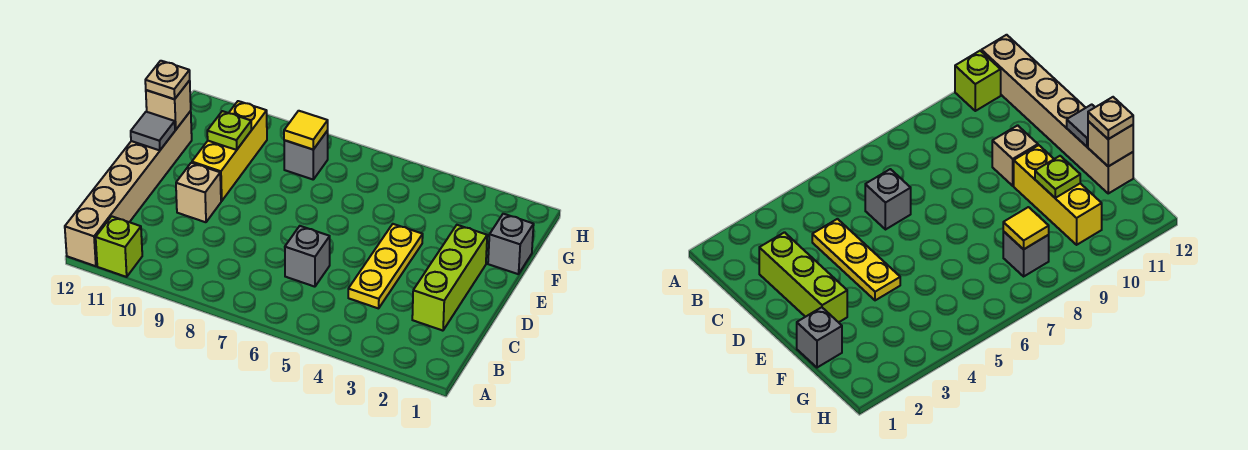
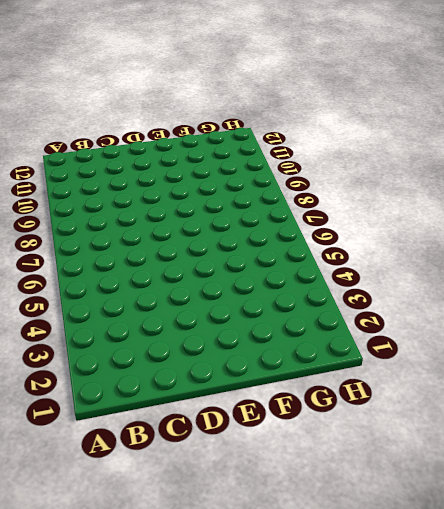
none -> lime brick A11 level 1
none -> tan brick A12:F12 level 1
none -> lime brick C2:E2 level 1

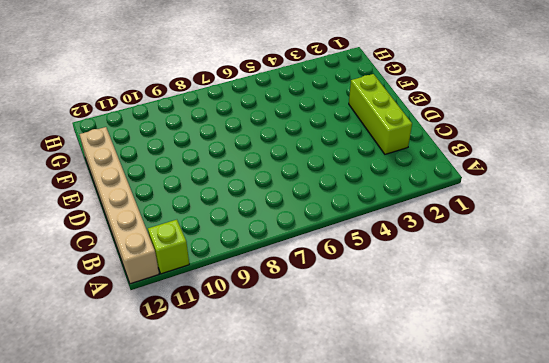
none -> yellow plate C4:E4 level 1
none -> grey brick C6 level 1
none -> tan brick D10 level 1

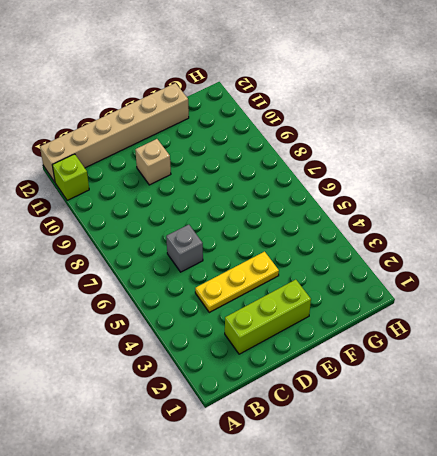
none -> yellow brick E10:G10 level 1
none -> grey brick F1 level 1
none -> grey brick G8 level 1

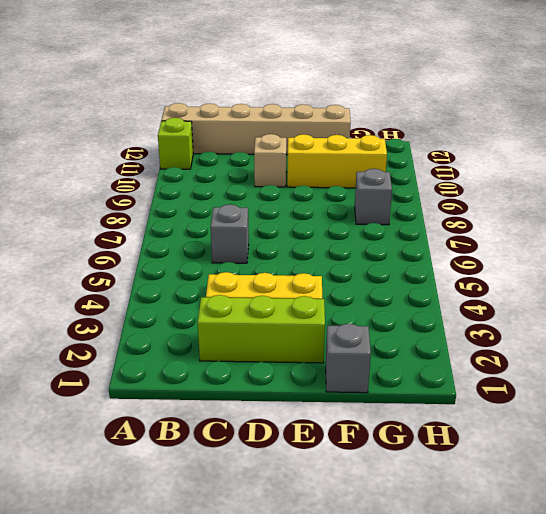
none -> grey tile E12 level 2
none -> lime plate F10 level 2
none -> tan brick F12 level 2

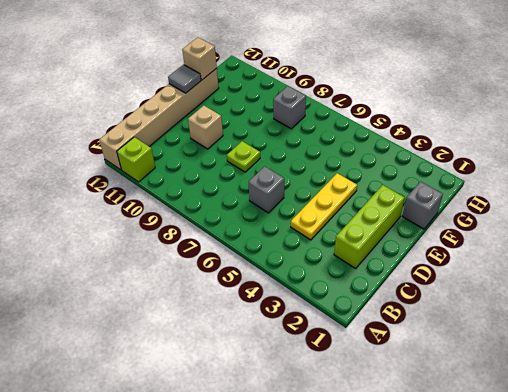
lime plate D8 level 1 -> lime plate F10 level 2
none -> yellow brick E10:G10 level 1
none -> yellow tile G8 level 2
none -> tan plate F12 level 3

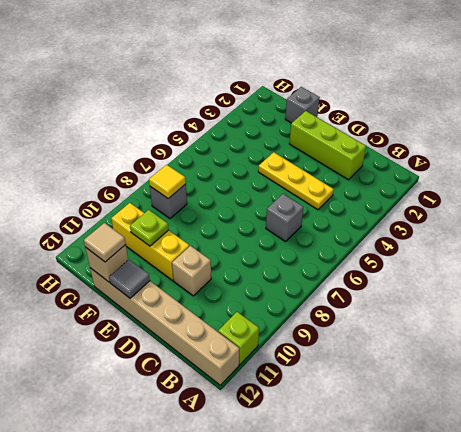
tan tile F12 level 3 -> tan plate F12 level 3

